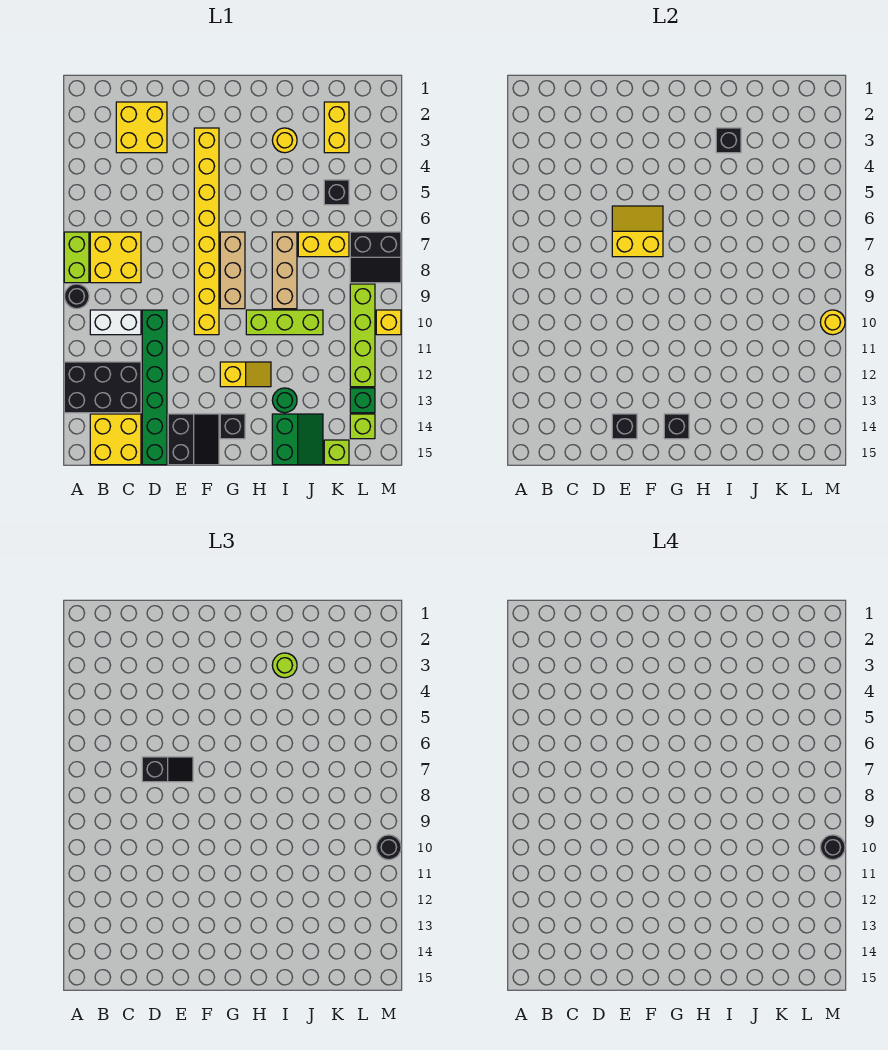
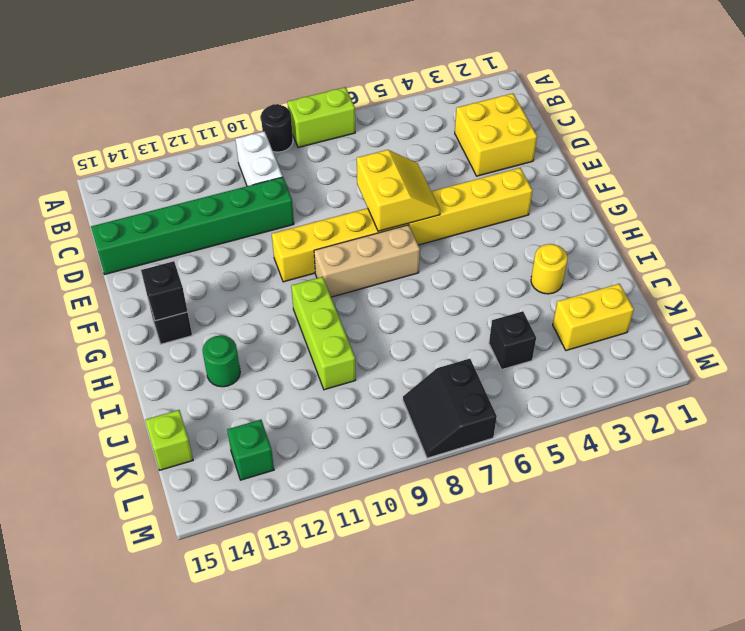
none -> black brick A12:C13 level 1
none -> yellow brick B7:C8 level 1
none -> yellow brick B14:C15 level 1
none -> black slope E14:F15 level 1 top E

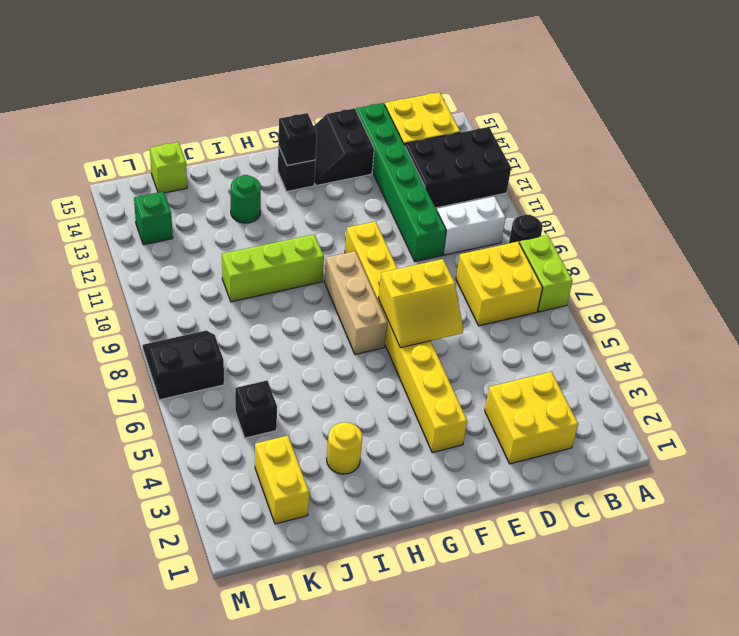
none -> yellow slope G12:H12 level 1 top G
none -> tan brick I7:I9 level 1
none -> green slope I14:J15 level 1 top I
none -> yellow brick J7:K7 level 1

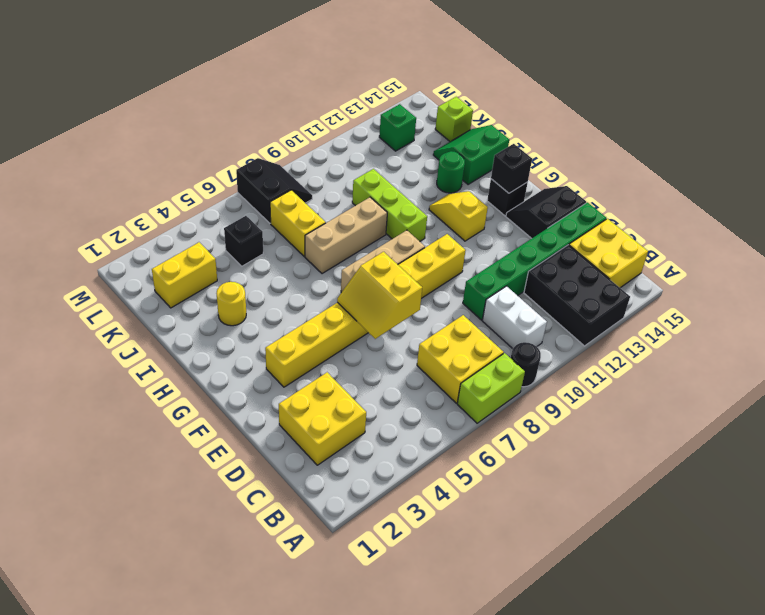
none -> lime brick L9:L12 level 1
none -> lime brick L14 level 1
none -> yellow brick M10 level 1
none -> black brick E14 level 2

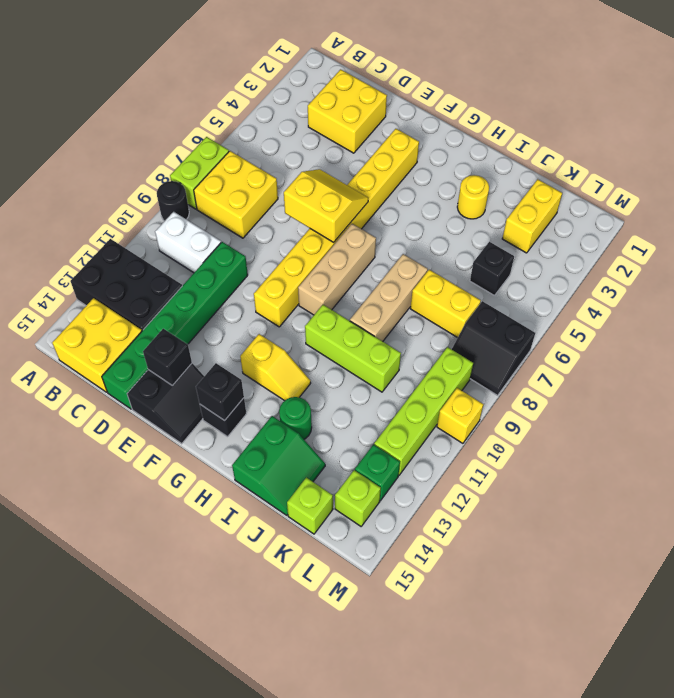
none -> black brick I3 level 2
none -> yellow round brick M10 level 2
none -> black slope D7:E7 level 3 top D
none -> lime round brick I3 level 3

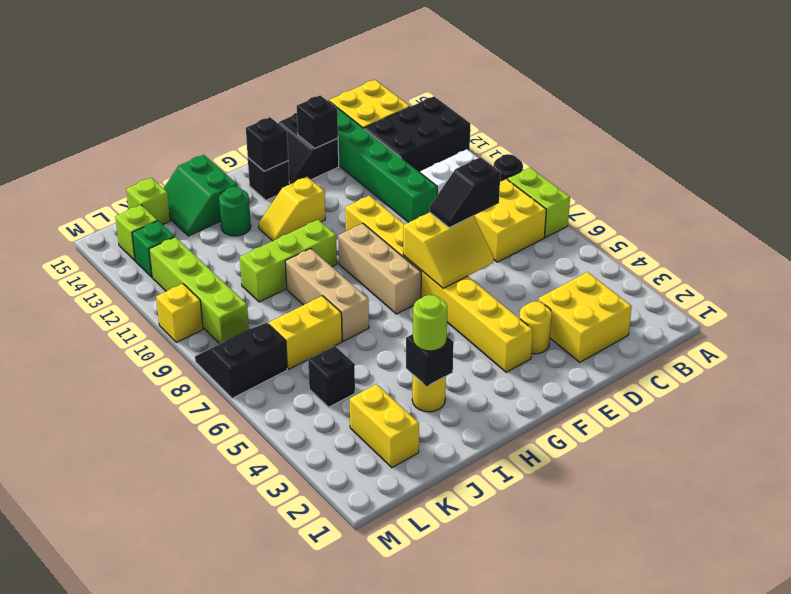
yellow round brick E3 level 1 -> yellow round brick M10 level 2
none -> black round brick M10 level 3
none -> black round brick M10 level 4

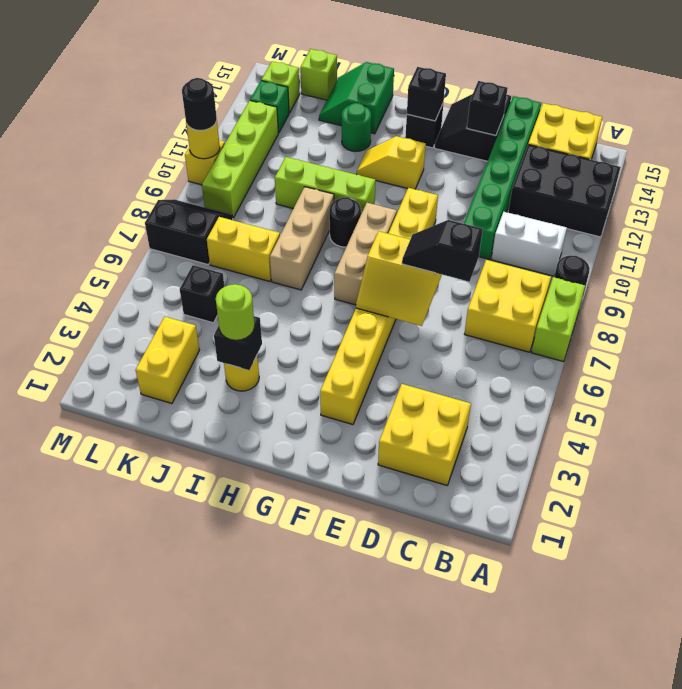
black round brick H9 level 1 -> black round brick M10 level 4

